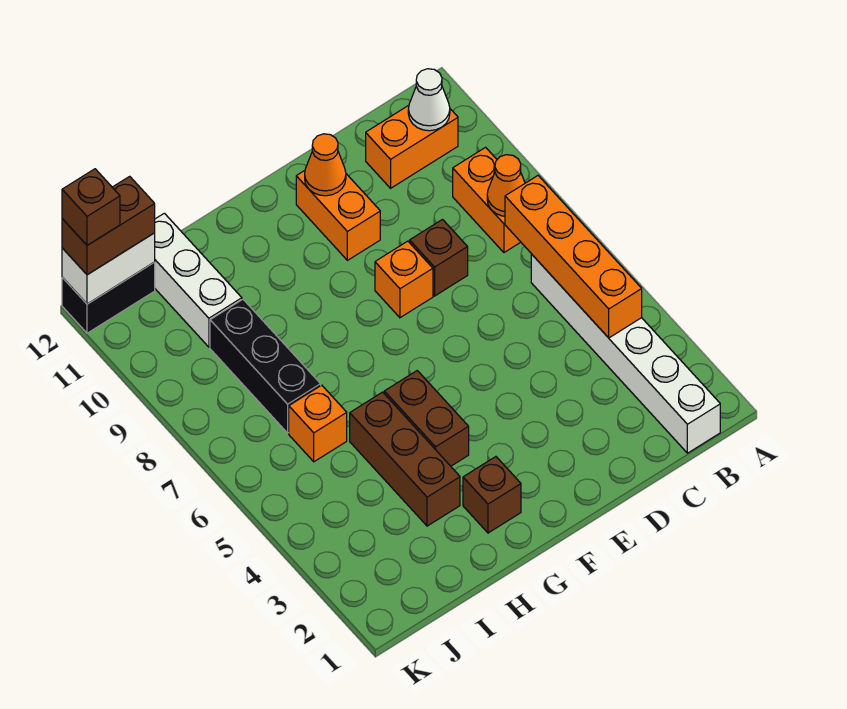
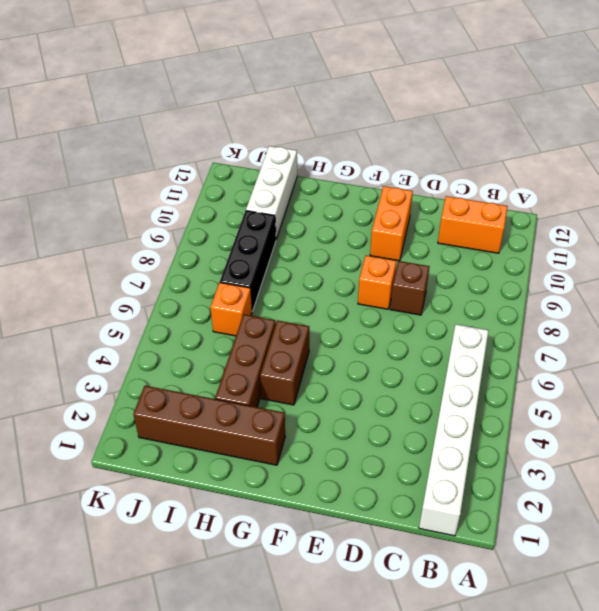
brown brick G2:J2 level 1 -> brown brick G2 level 1
none -> orange brick B8:B9 level 1
none -> black brick J12:K12 level 1
none -> orange brick B4:B7 level 2

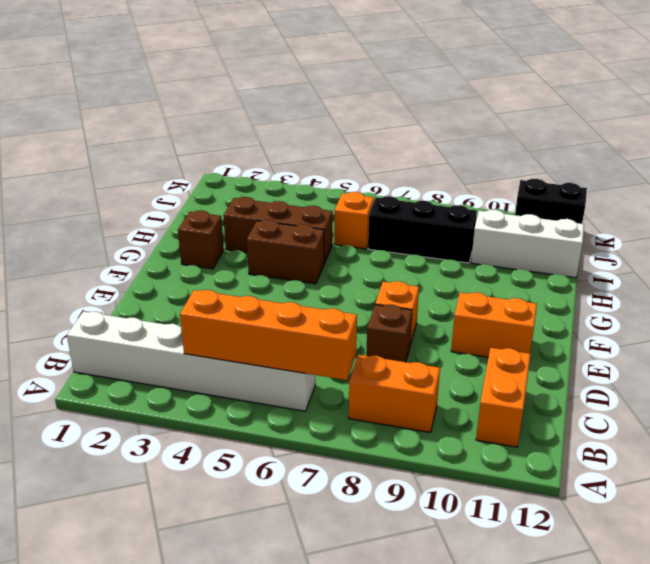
black brick K11:K12 level 1 -> black brick J12:K12 level 1
none -> orange cone B8 level 2
none -> white cone B11 level 2
none -> orange cone E11 level 2

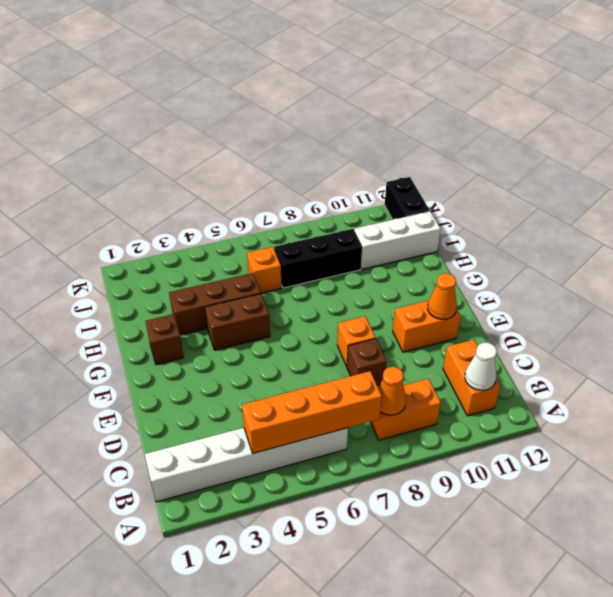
none -> white brick J12:K12 level 2
none -> brown brick J12:K12 level 3
none -> brown brick K12 level 4

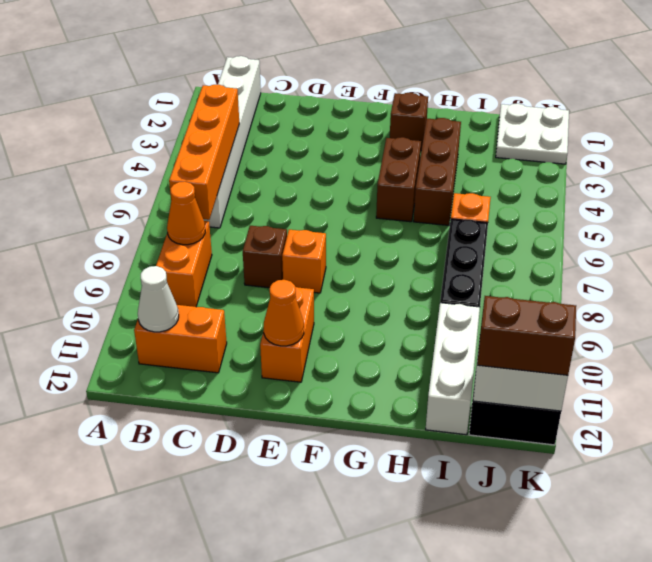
white plate J1:K2 level 1 -> none
none -> brown brick K12 level 4

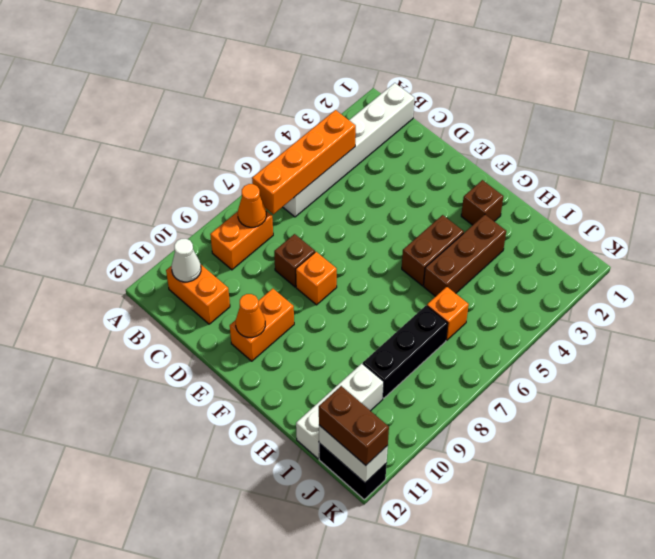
none -> brown brick K12 level 4

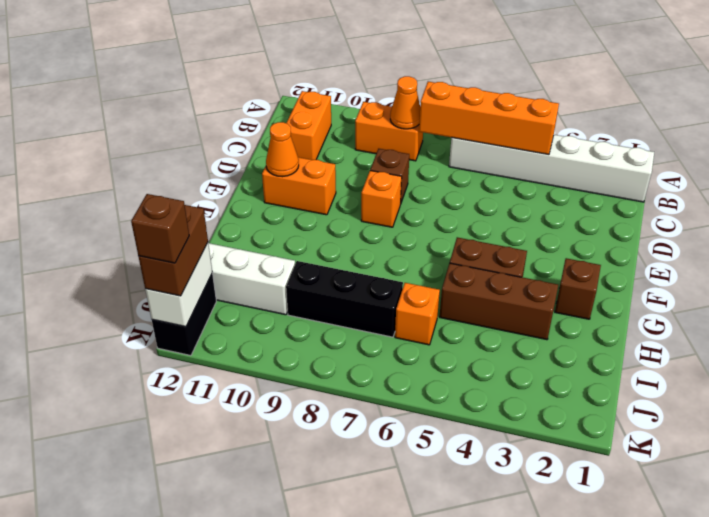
none -> white cone B11 level 2

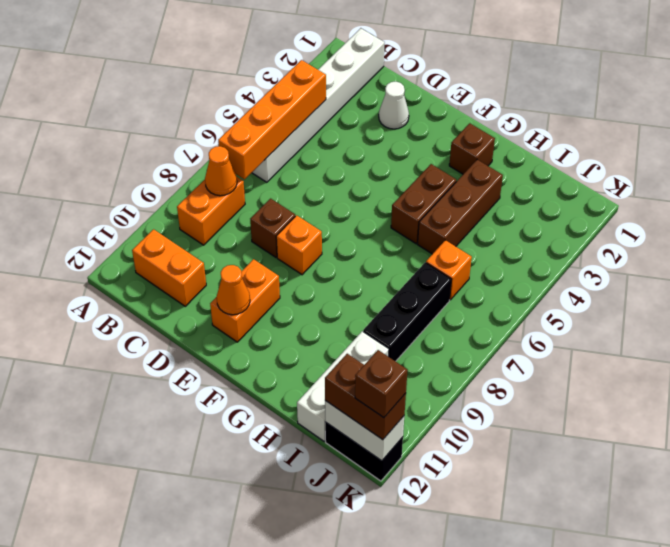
white cone D2 level 1 -> white cone B11 level 2

